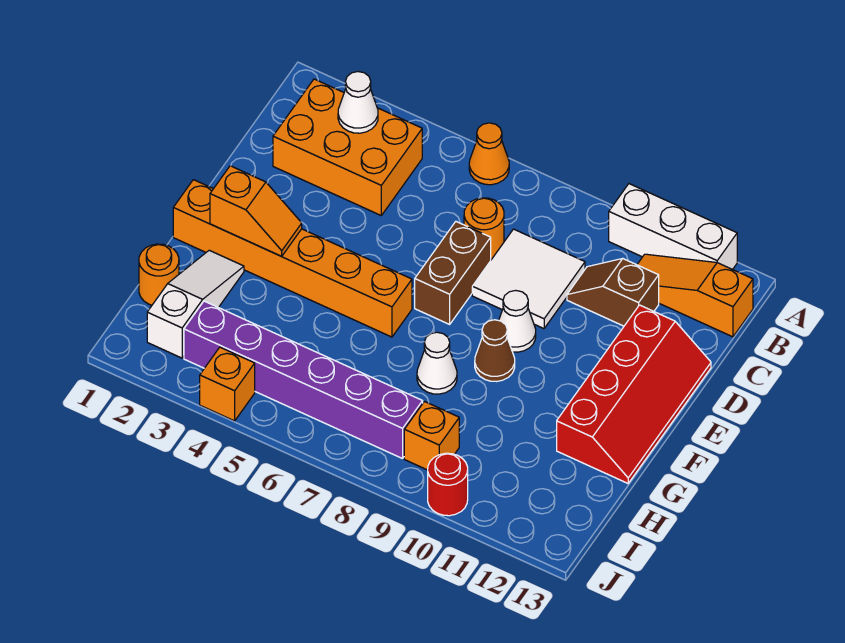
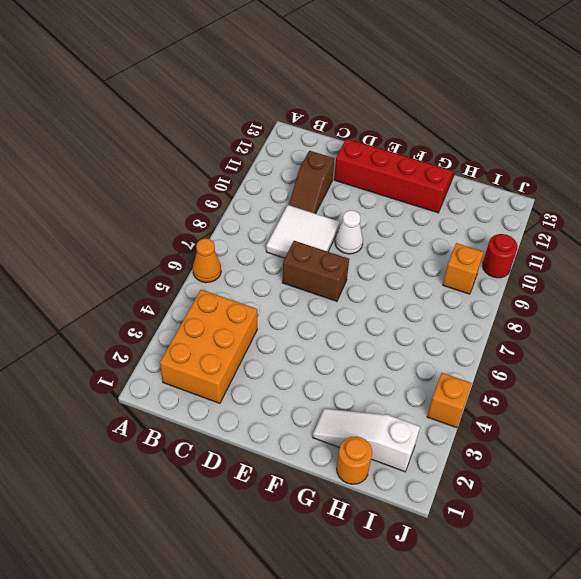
none -> white brick A10:A12 level 1
none -> orange slope B11:B13 level 1 top 13
none -> orange round brick C7 level 1

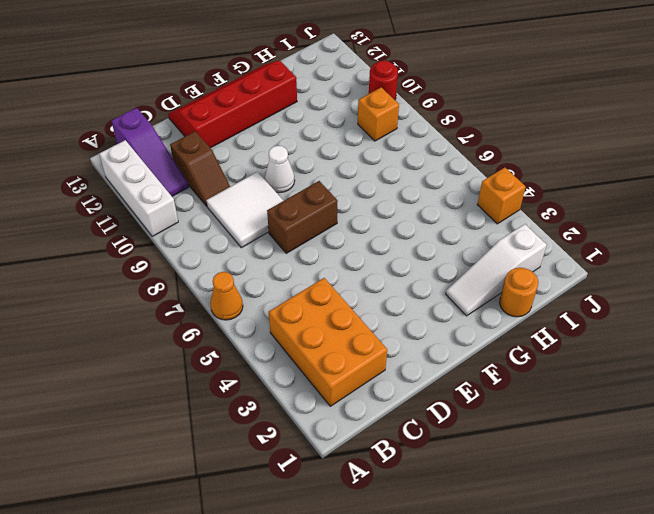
purple slope B11:B13 level 1 top 13 -> orange slope B11:B13 level 1 top 13
none -> orange round brick C7 level 1
none -> orange brick F1:F6 level 1
none -> brown cone F9 level 1

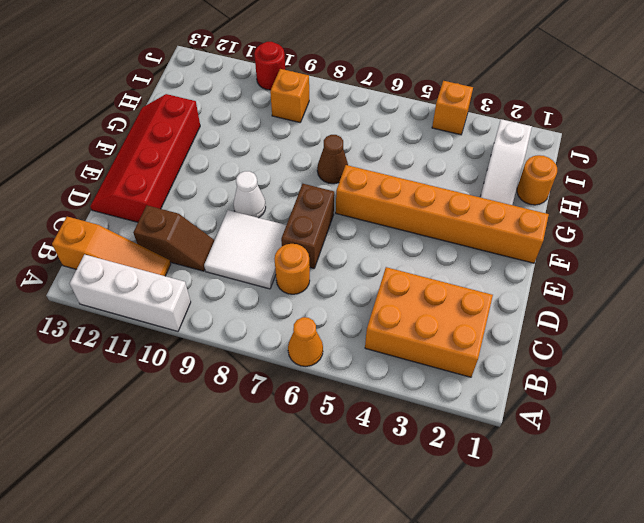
brown cone G7 level 1 -> brown cone F9 level 1
none -> white cone G8 level 1
none -> purple brick I3:I8 level 1
none -> white cone B3 level 2

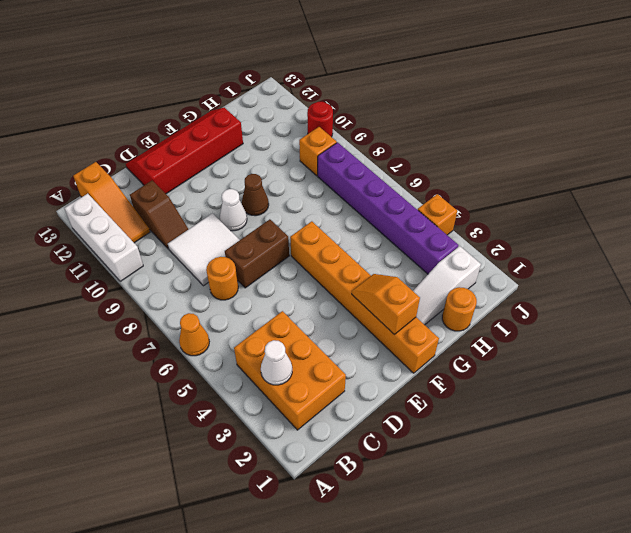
none -> white cone G8 level 1

